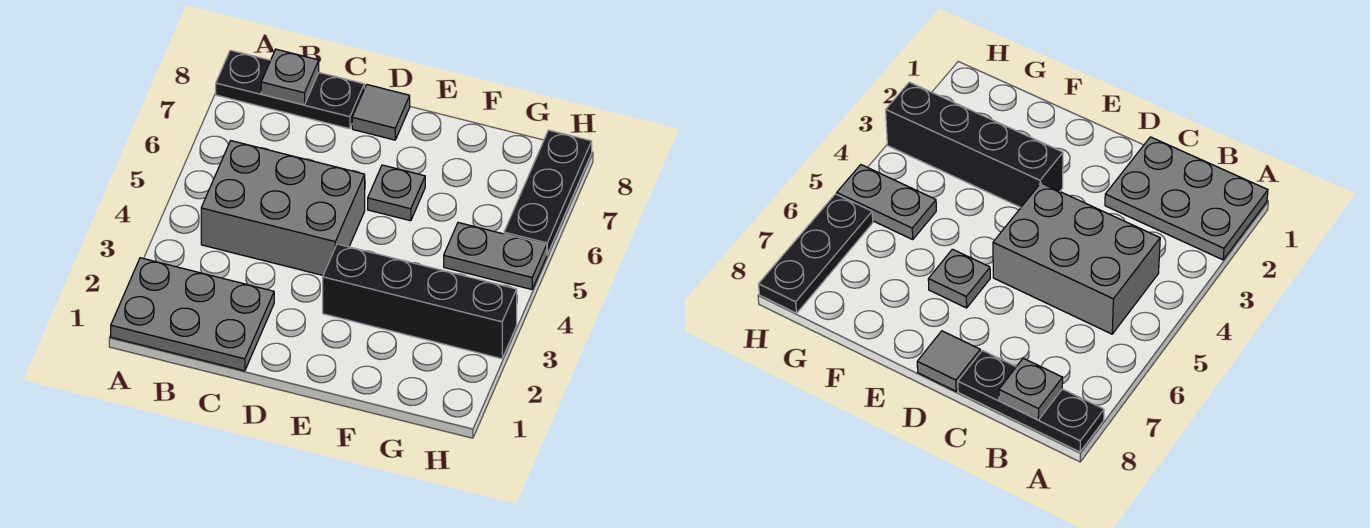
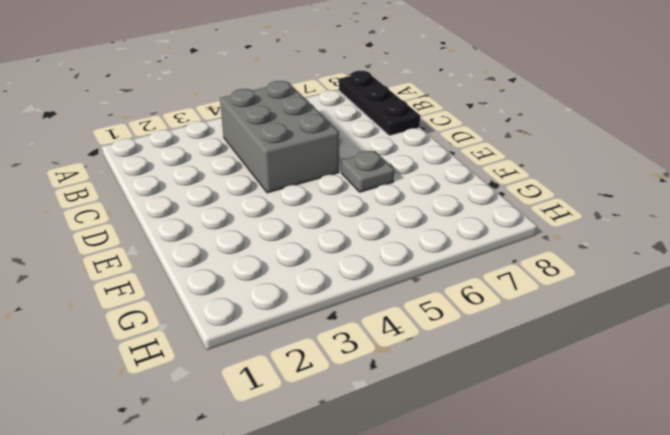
none -> grey plate A1:C2 level 1
none -> grey tile D8 level 1

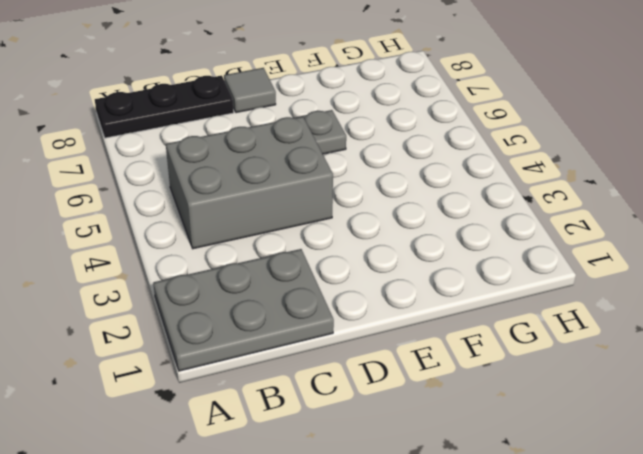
none -> black brick E3:H3 level 1
none -> grey plate G5:H5 level 1

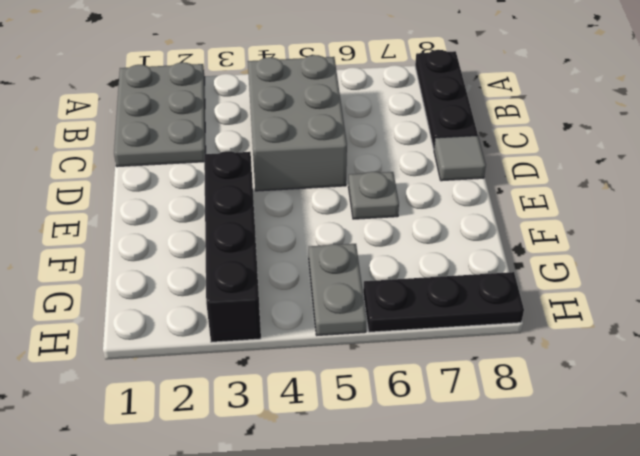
none -> grey plate B8 level 2

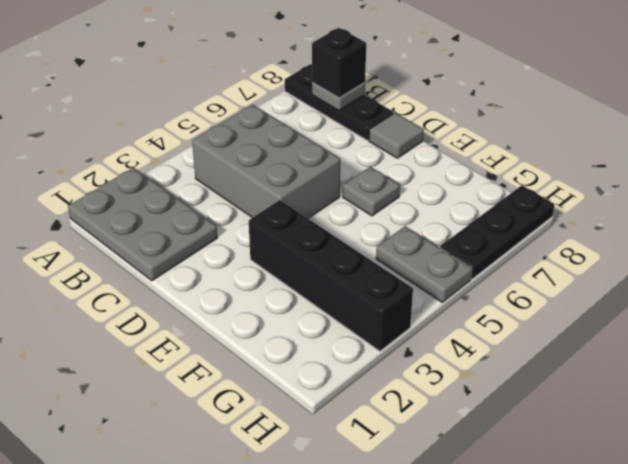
black brick B8 level 3 -> none

